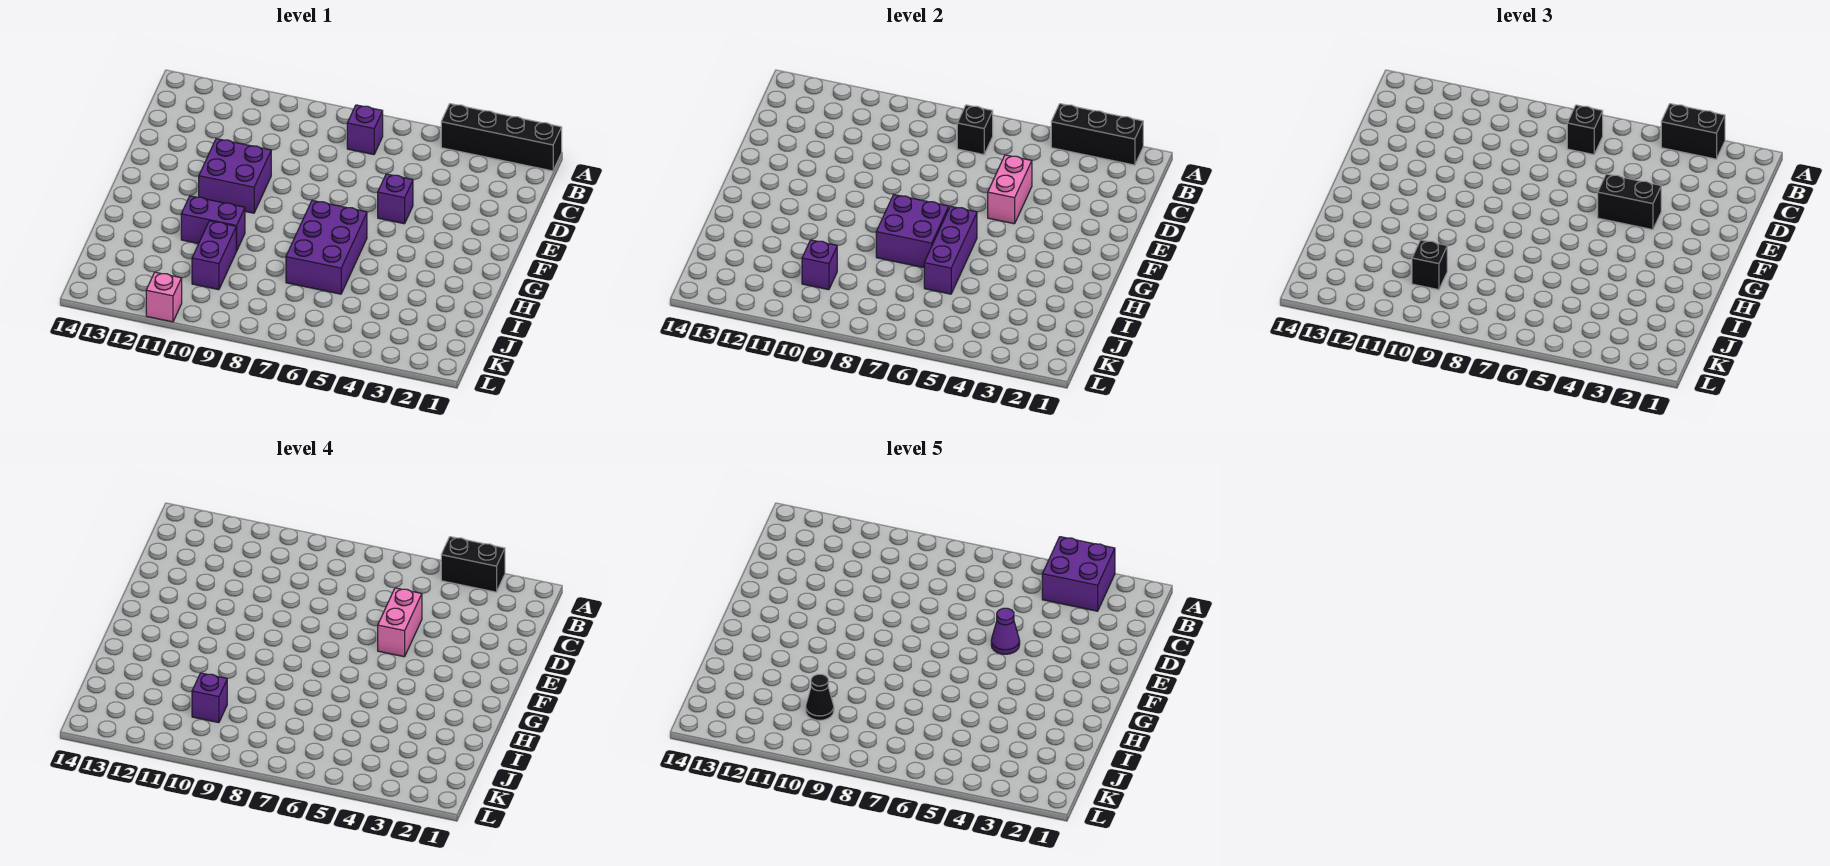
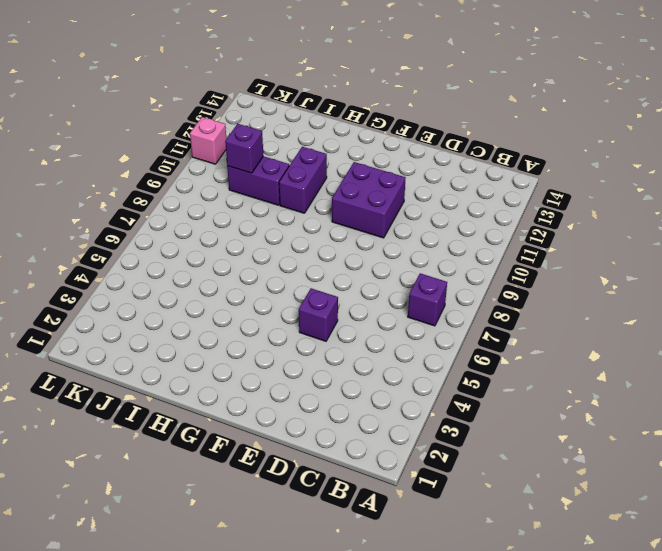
none -> black brick A1:A4 level 1
none -> purple brick G6:I7 level 1
none -> black brick A2:A4 level 2

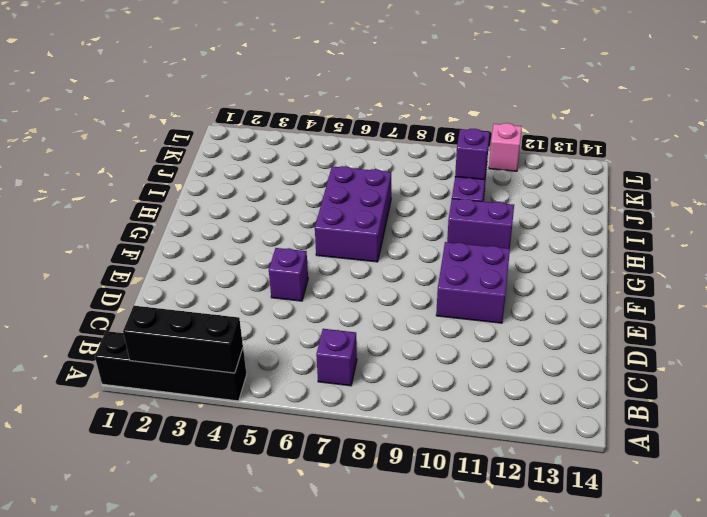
none -> black brick B7 level 2
none -> pink brick D5:E5 level 2
none -> purple brick G6:I6 level 2

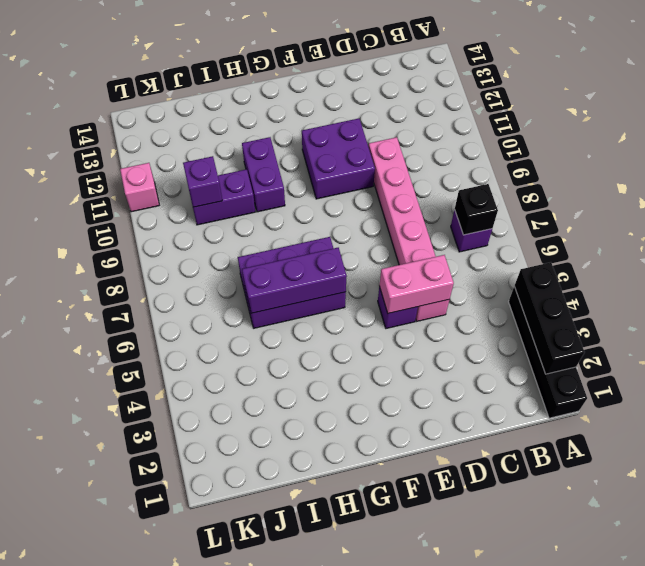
pink brick D5:D10 level 1 -> none
none -> purple brick G7:H8 level 2
none -> black brick A3:A4 level 3
none -> black brick B7 level 3

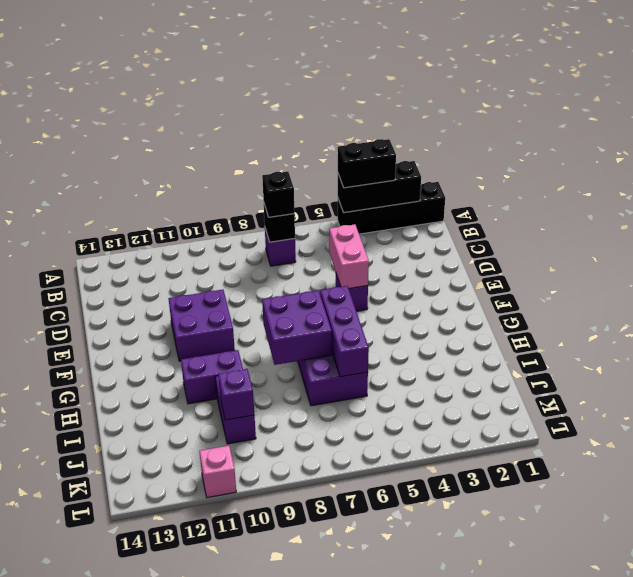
none -> black brick E4:E5 level 3
none -> black brick J10 level 3
none -> black brick A3:A4 level 4

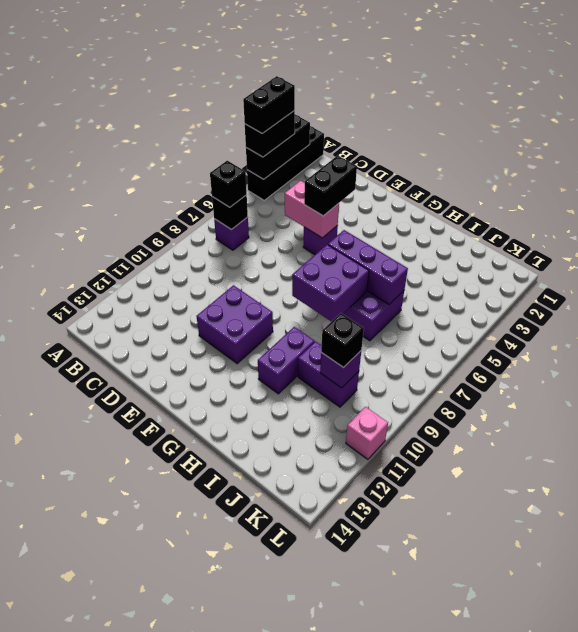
none -> pink brick D5:E5 level 4
none -> purple brick J10 level 4
none -> purple brick A3:B4 level 5

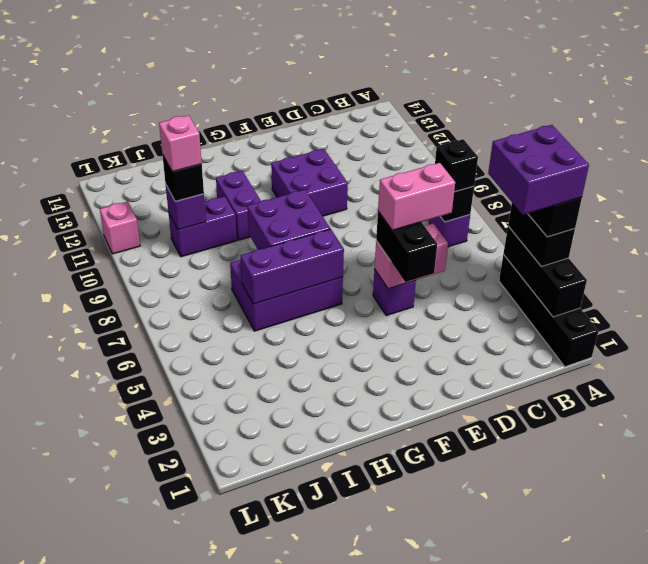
pink brick J10 level 4 -> purple brick J10 level 4
none -> purple cone E5 level 5
none -> black cone J10 level 5

